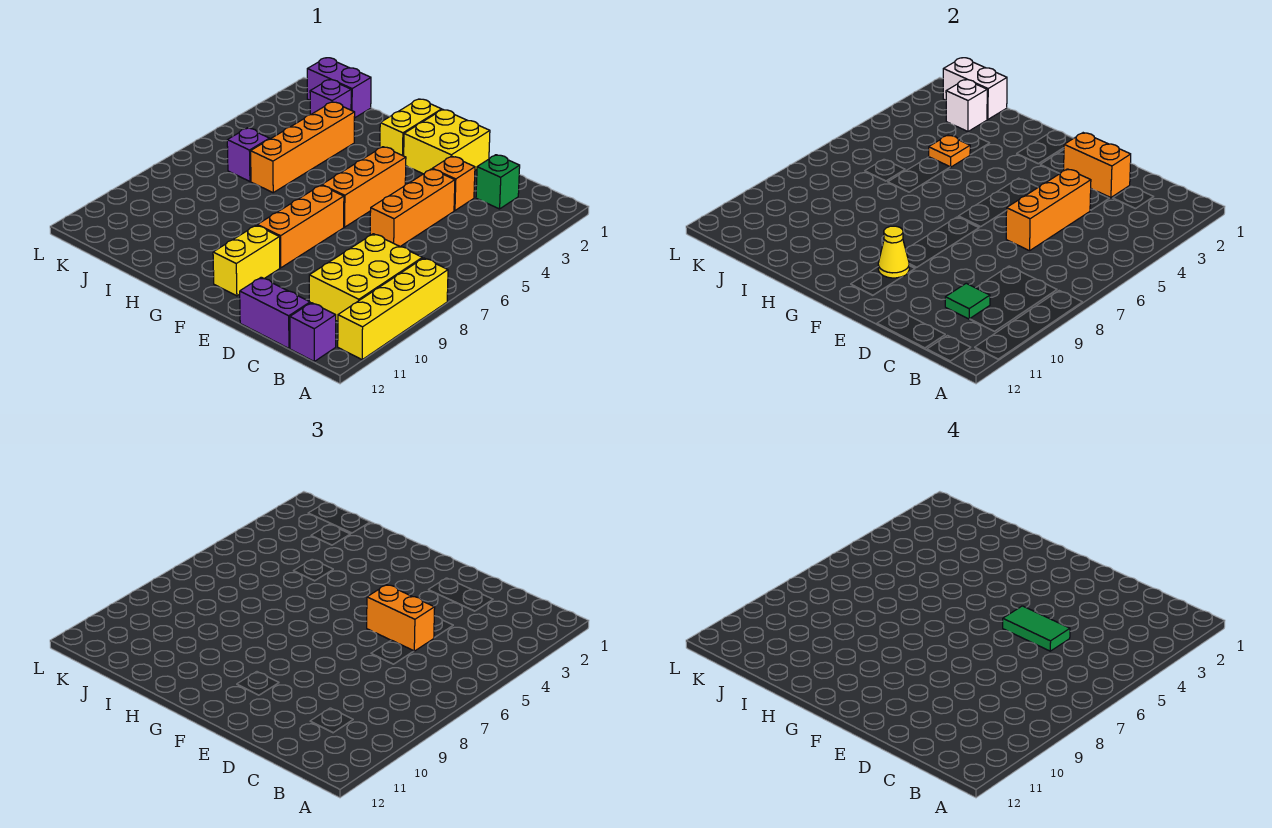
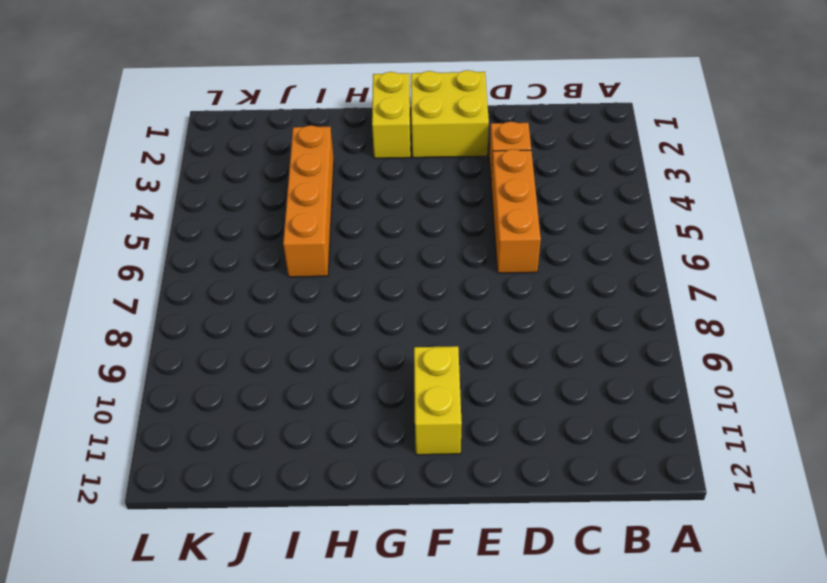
none -> yellow brick A8:A11 level 1
none -> yellow brick B8:C10 level 1
none -> purple brick B12 level 1

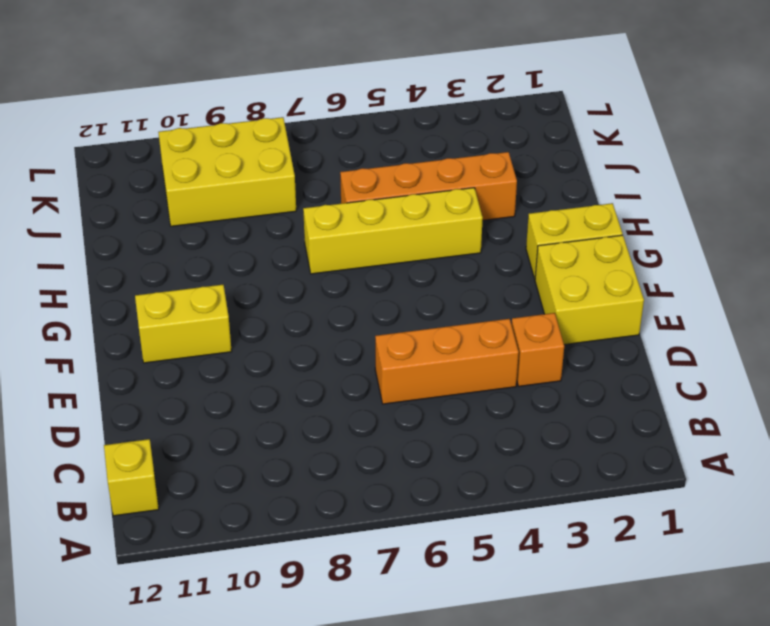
yellow brick B12 level 1 -> purple brick B12 level 1
yellow brick H4:H7 level 1 -> yellow brick A8:A11 level 1
yellow brick J8:K10 level 1 -> yellow brick B8:C10 level 1
none -> green brick C2 level 1
none -> purple brick C12:D12 level 1
none -> orange brick F4:F6 level 1

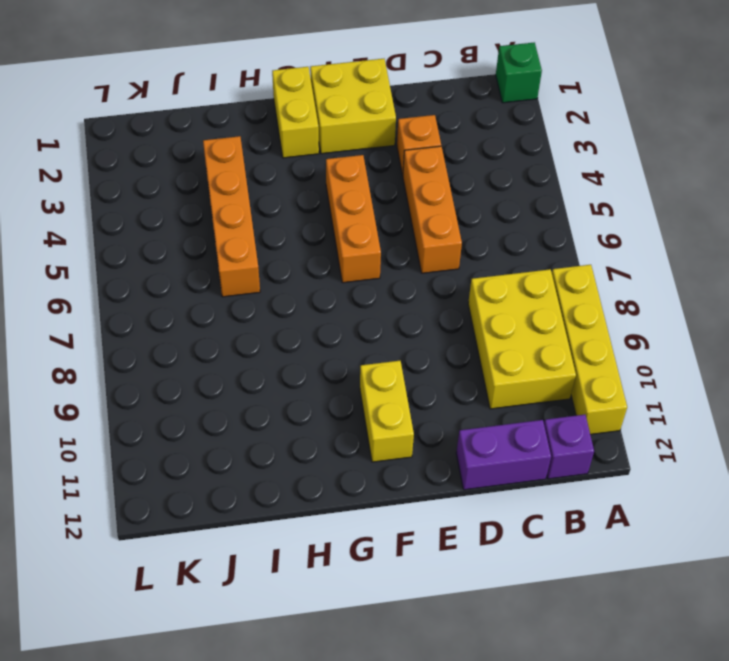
green brick A1 level 1 -> green brick C2 level 1
none -> orange brick F7:F9 level 1
none -> purple brick J1:K1 level 1
none -> purple brick J2 level 1

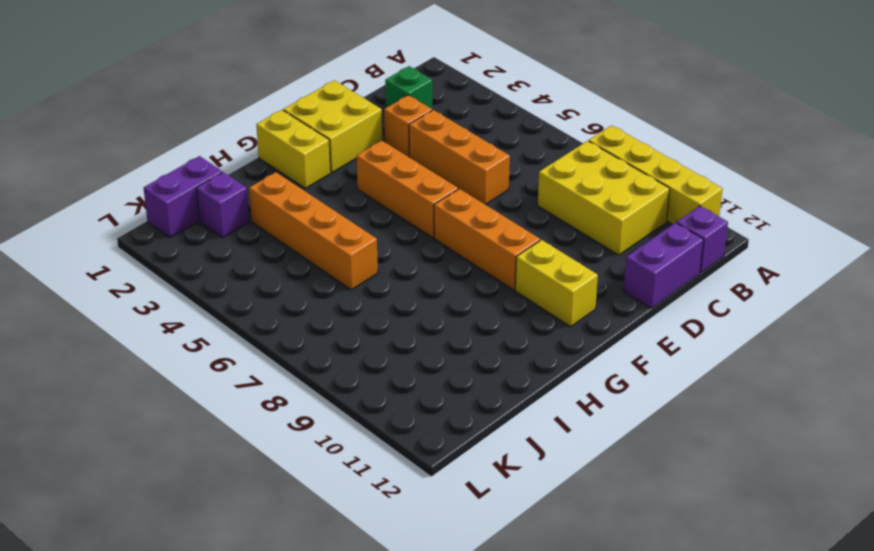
none -> purple brick J6 level 1
none -> green tile C10 level 2
none -> orange brick D2:E2 level 2

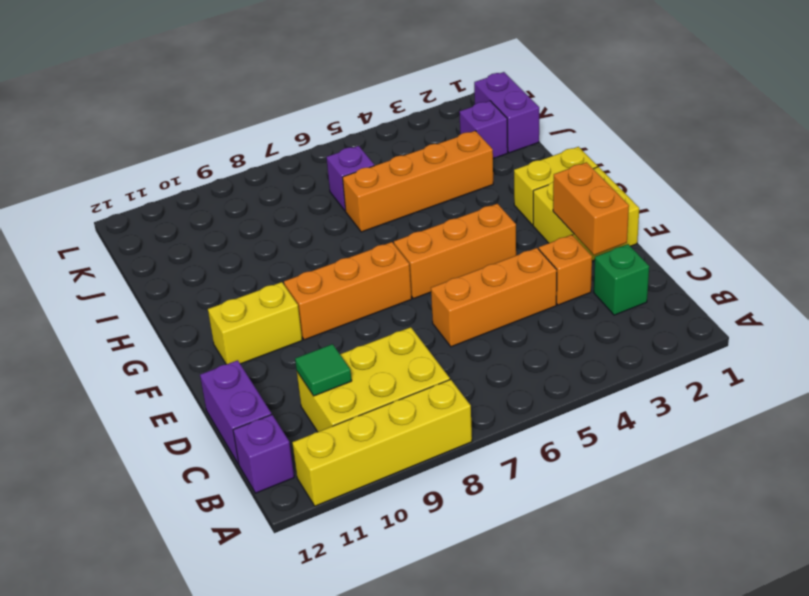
none -> orange brick D4:D6 level 2
none -> yellow cone F10 level 2
none -> orange plate I4 level 2

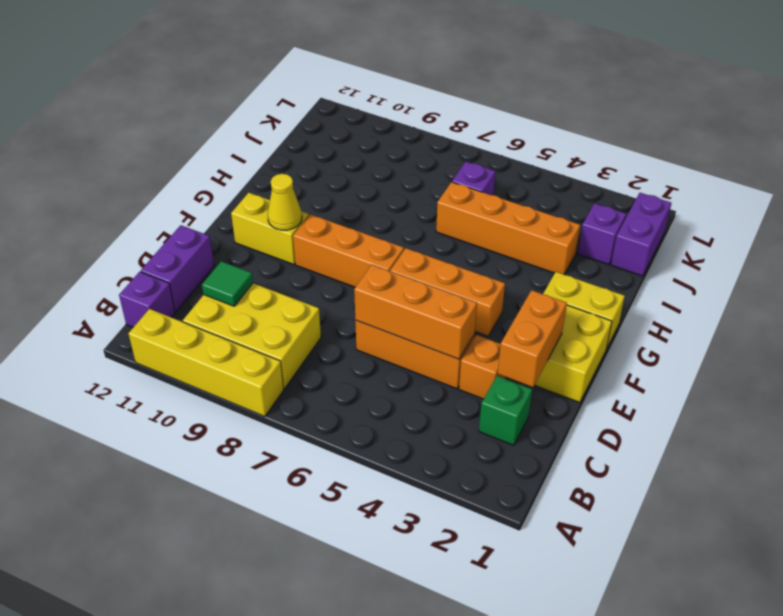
none -> orange plate I4 level 2
none -> white brick J1:K1 level 2
none -> white brick J2 level 2

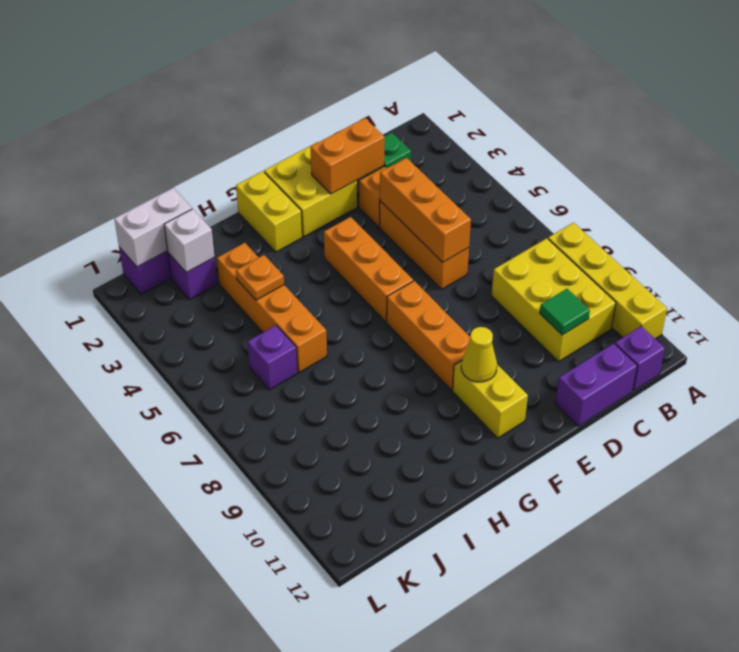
none -> orange brick D5:E5 level 3
none -> green tile D5:E5 level 4

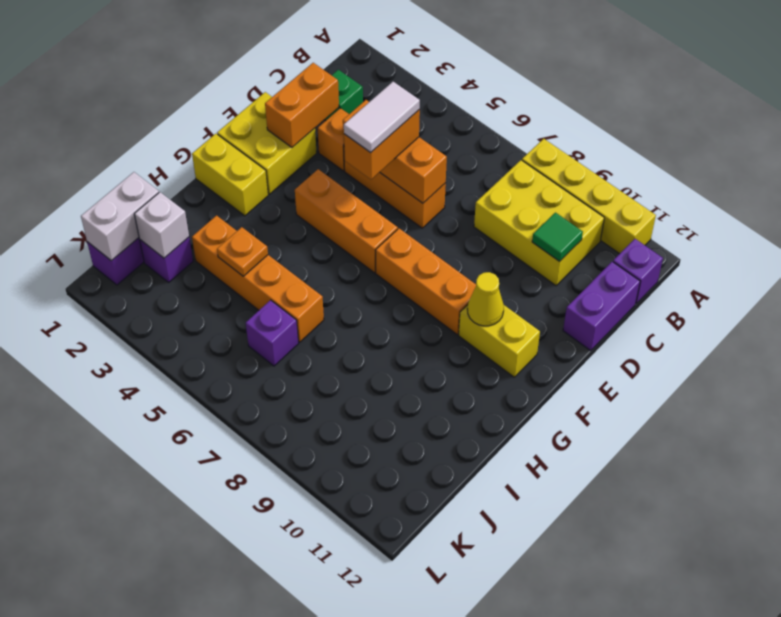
white tile D5:E5 level 4 -> green tile D5:E5 level 4

